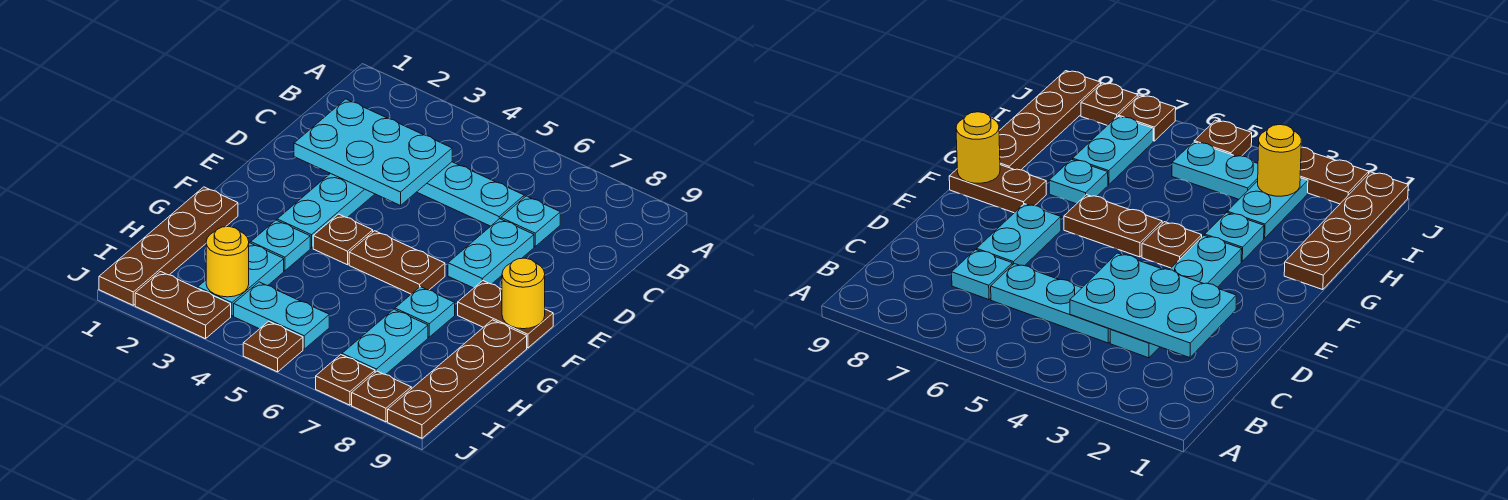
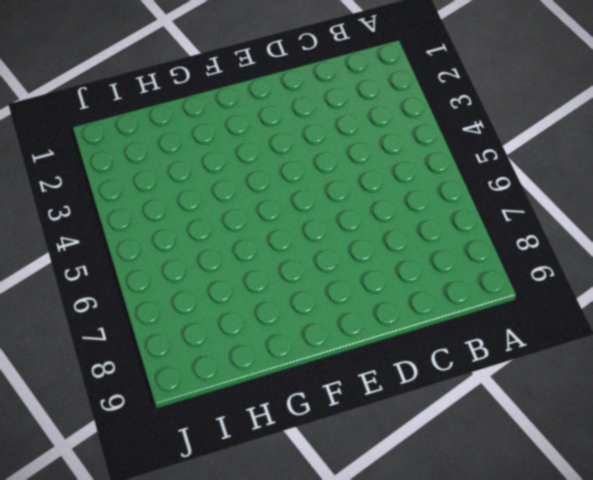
none -> cyan plate C3:F3 level 1
none -> cyan plate C4:C6 level 1
none -> cyan plate C7 level 1

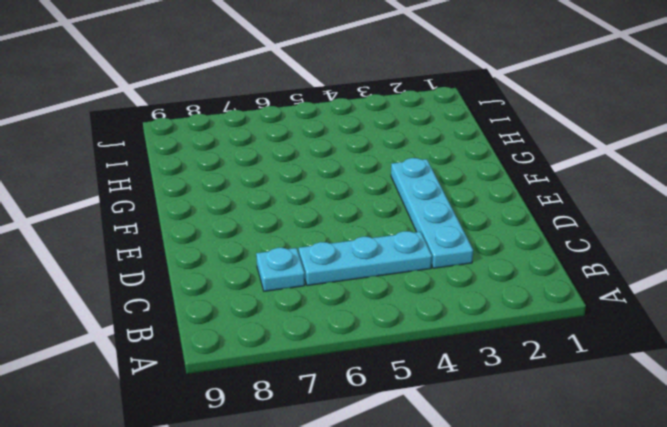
none -> cyan plate D7:E7 level 1
none -> brown plate F4 level 1
none -> brown plate F5:F6 level 1

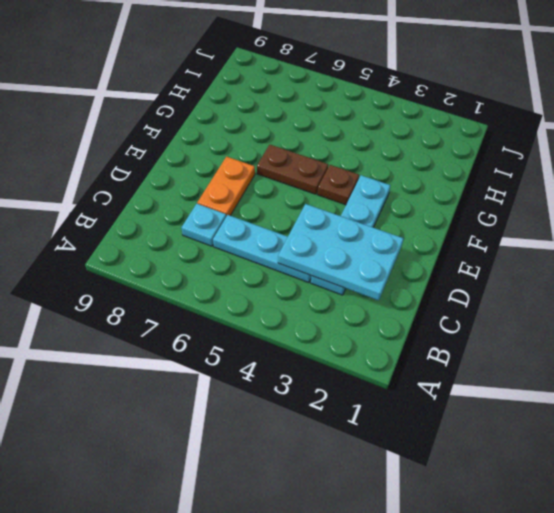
orange plate D7:E7 level 1 -> cyan plate D7:E7 level 1
none -> brown plate F8:F9 level 1
none -> brown plate G1:J1 level 1
none -> cyan plate G3 level 1

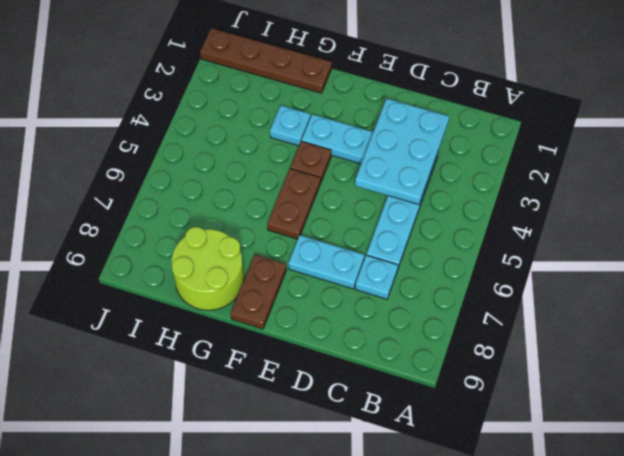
lime round brick G8:H9 level 1 -> brown plate G9:J9 level 1
none -> cyan plate G7 level 1
none -> cyan plate H3:I3 level 1
none -> cyan plate H7:I7 level 1

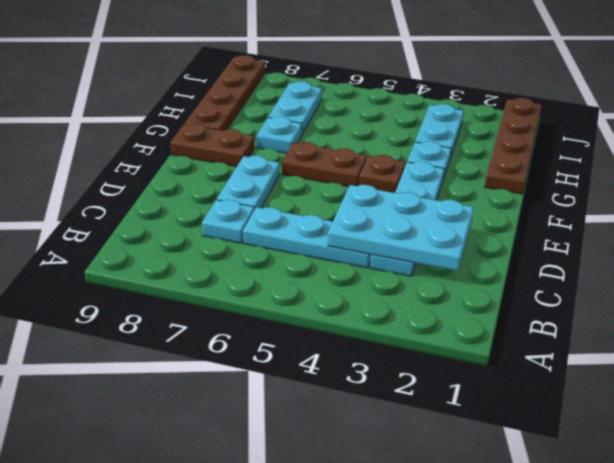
none -> cyan plate I4:I5 level 1
none -> brown plate J2:J3 level 1
none -> brown plate J5 level 1

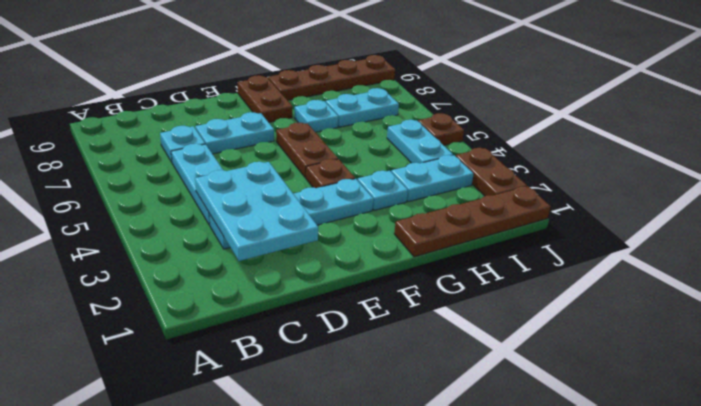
none -> brown plate J7 level 1
none -> brown plate J8 level 1
none -> yellow round brick F9 level 2

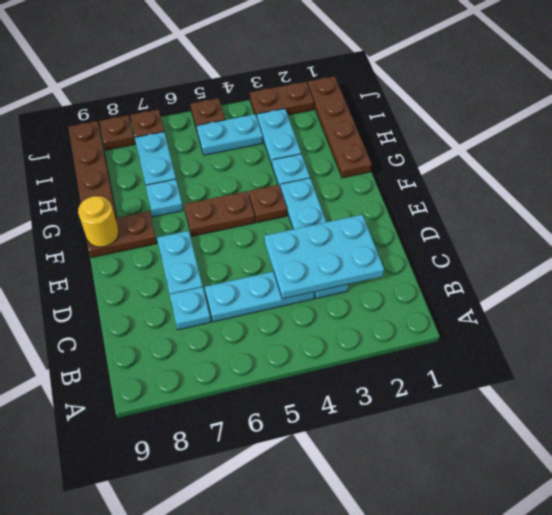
none -> yellow round brick I3 level 2

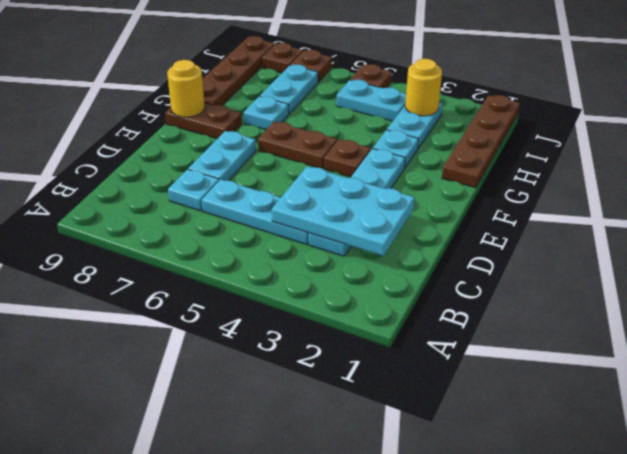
none -> brown plate J2:J3 level 1

